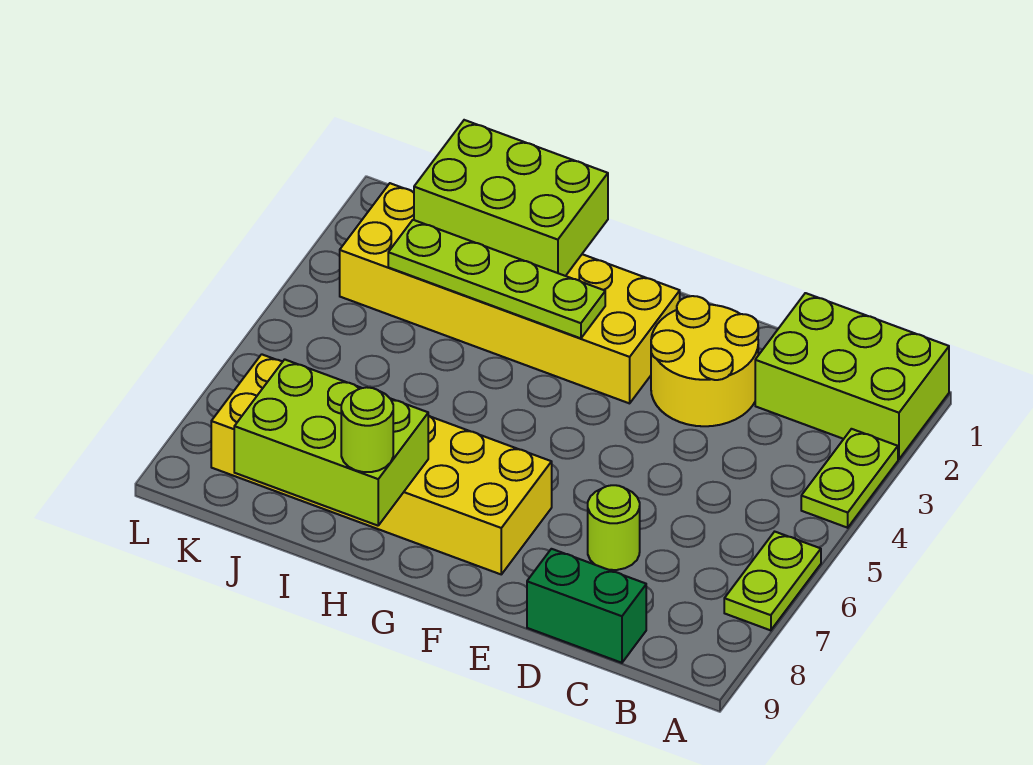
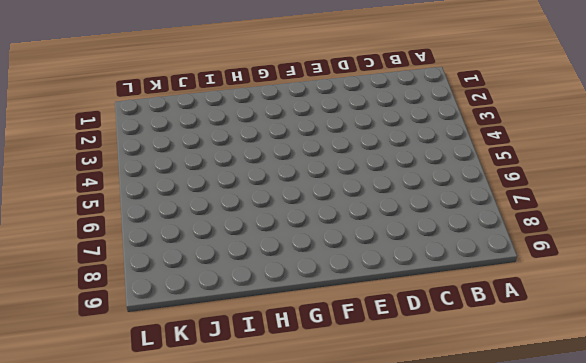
none -> lime brick A1:C2 level 1
none -> lime plate A3:A4 level 1
none -> lime plate A6:A7 level 1

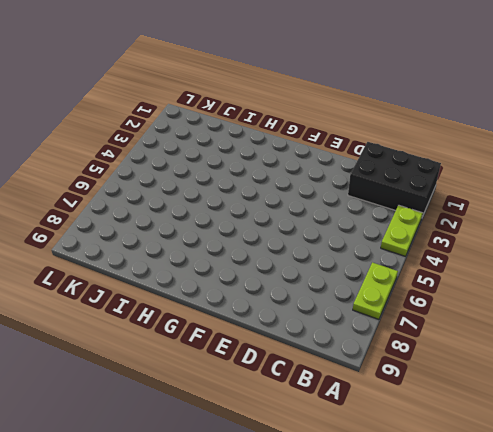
black brick A1:C2 level 1 -> lime brick A1:C2 level 1
none -> green brick C9:D9 level 1
none -> yellow round brick D2:E3 level 1
none -> lime round brick D7 level 1

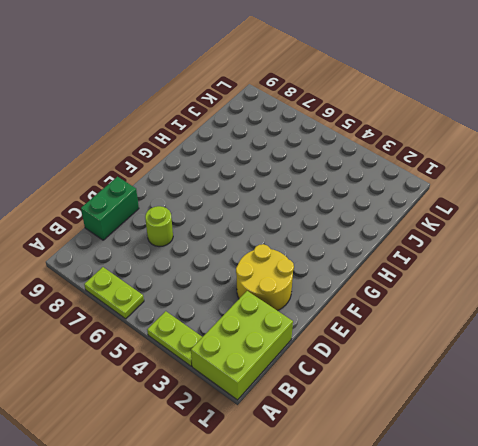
none -> yellow brick F2:K3 level 1
none -> yellow brick F7:K8 level 1
none -> lime plate G3:J3 level 2

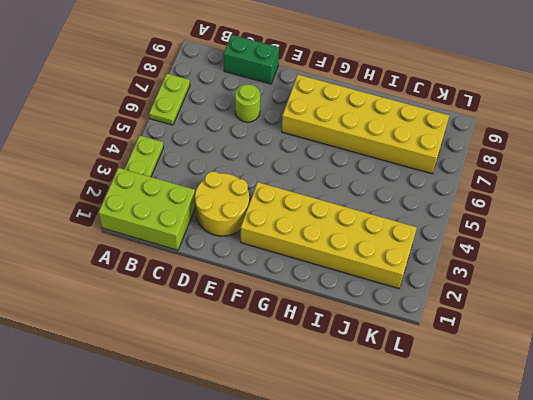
none -> lime plate G3:J3 level 2
none -> lime brick H1:J2 level 2
none -> lime brick H8:J9 level 2

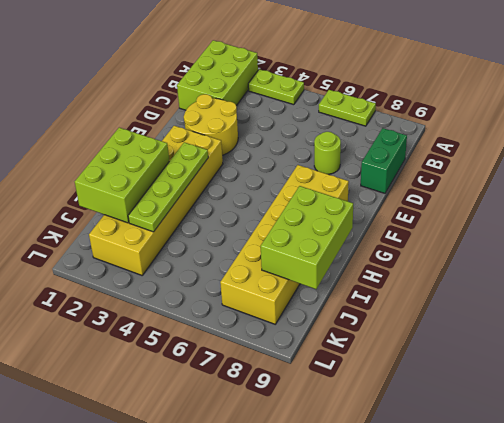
none -> lime round brick H9 level 3

